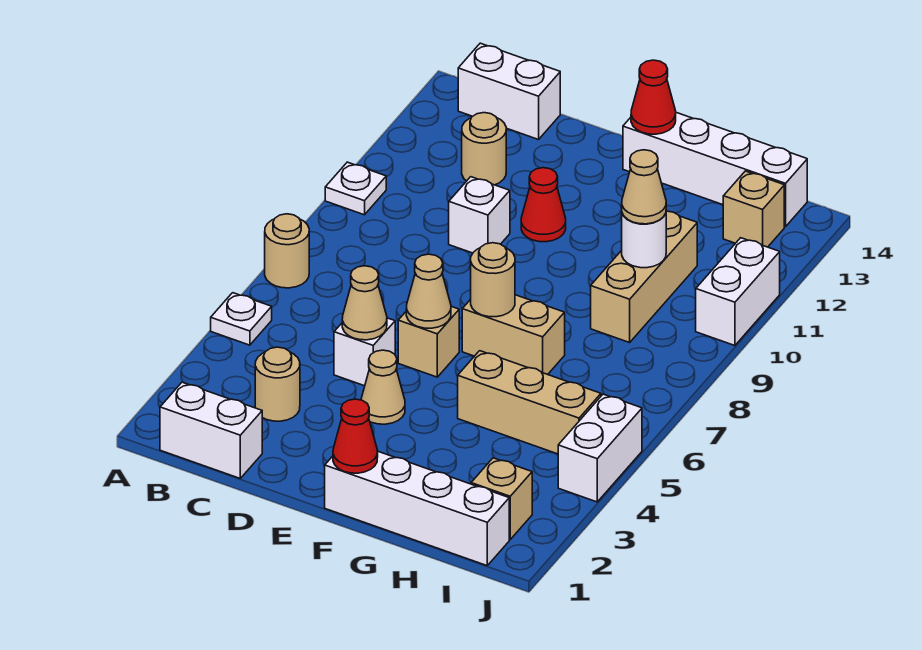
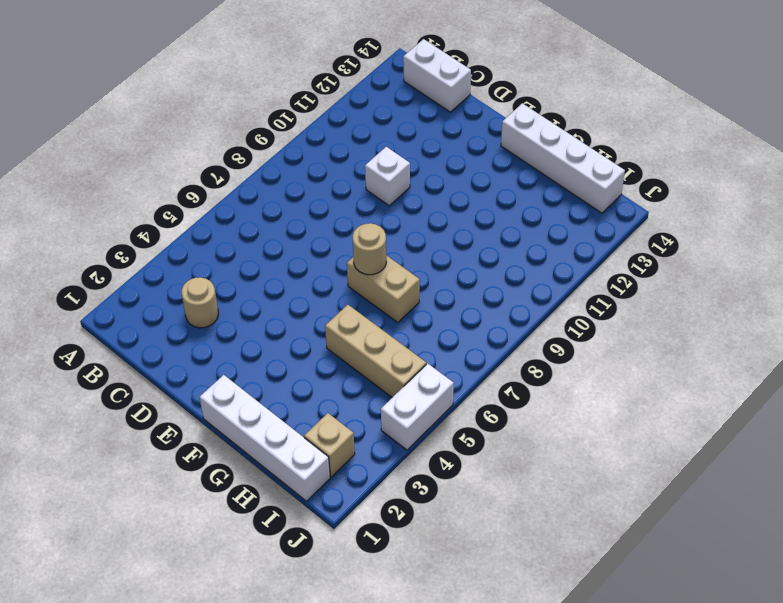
none -> white plate A5 level 1
none -> tan round brick A7 level 1
none -> white plate A10 level 1

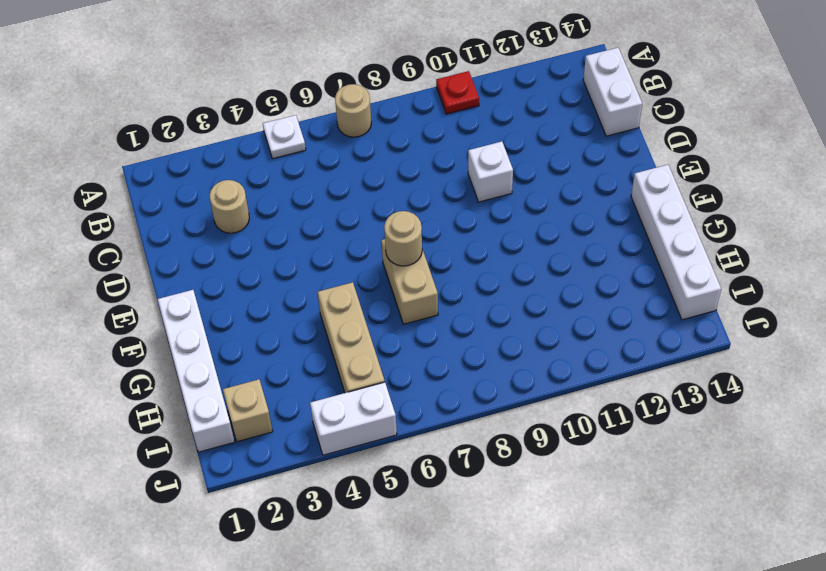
red plate A10 level 1 -> white plate A10 level 1
none -> white brick B1:C1 level 1
none -> tan round brick C12 level 1
none -> white brick D5 level 1

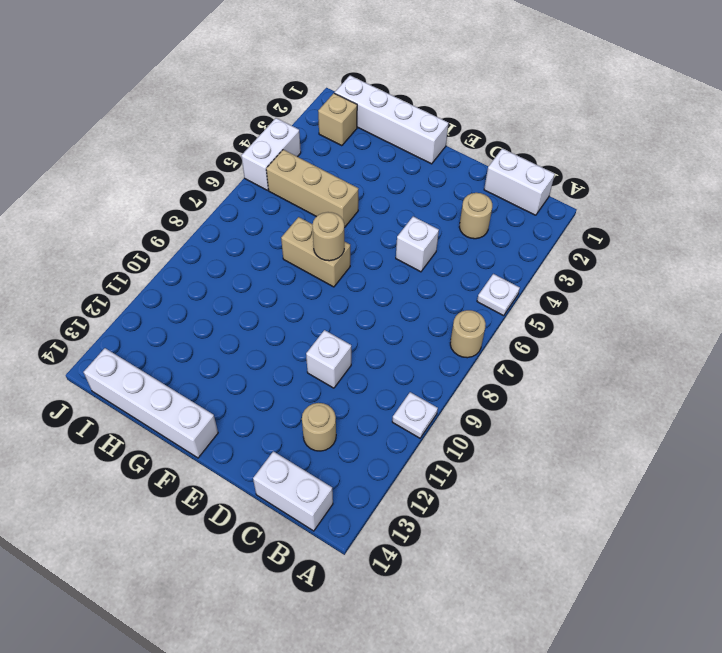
none -> tan cone E4 level 1
none -> tan brick E6 level 1
none -> red cone E11 level 1

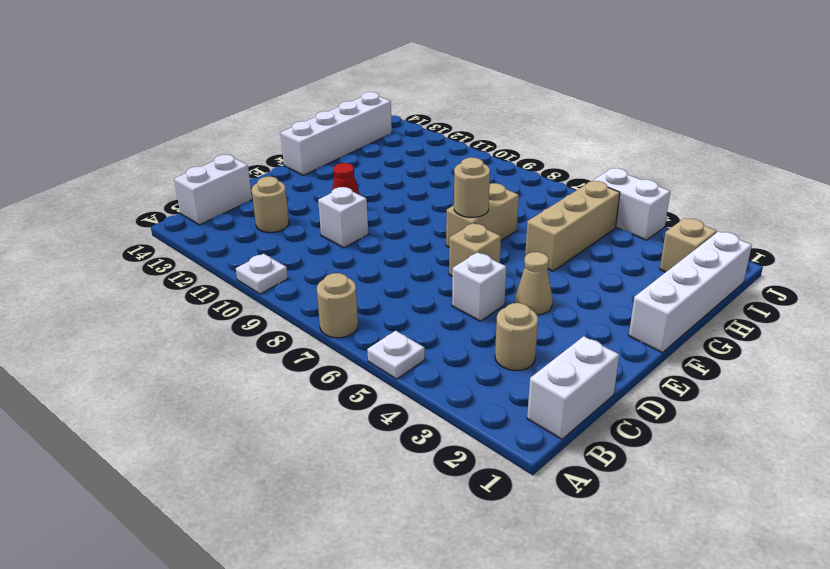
none -> tan brick H9:H11 level 1
none -> tan brick I13 level 1
none -> white brick J10:J11 level 1

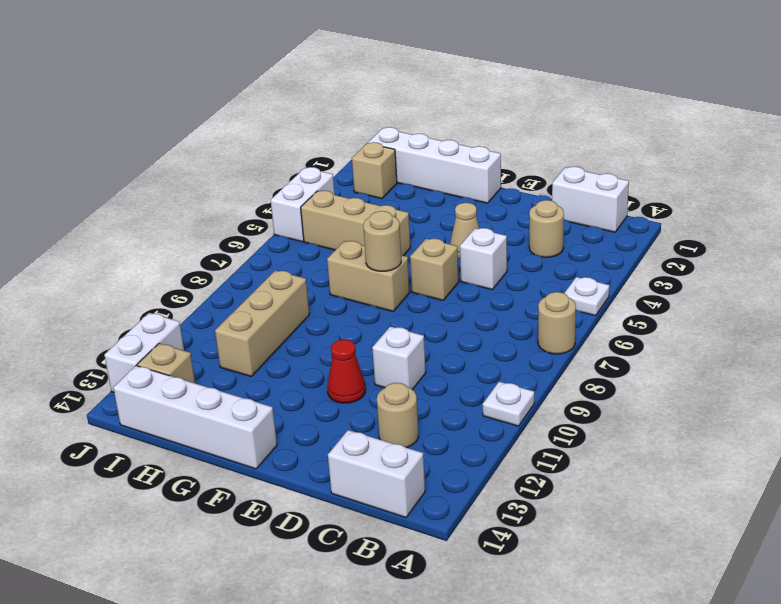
white brick J12:J13 level 1 -> white brick J10:J11 level 1
none -> tan cone D5 level 2
none -> tan cone E6 level 2
none -> red cone F1 level 2

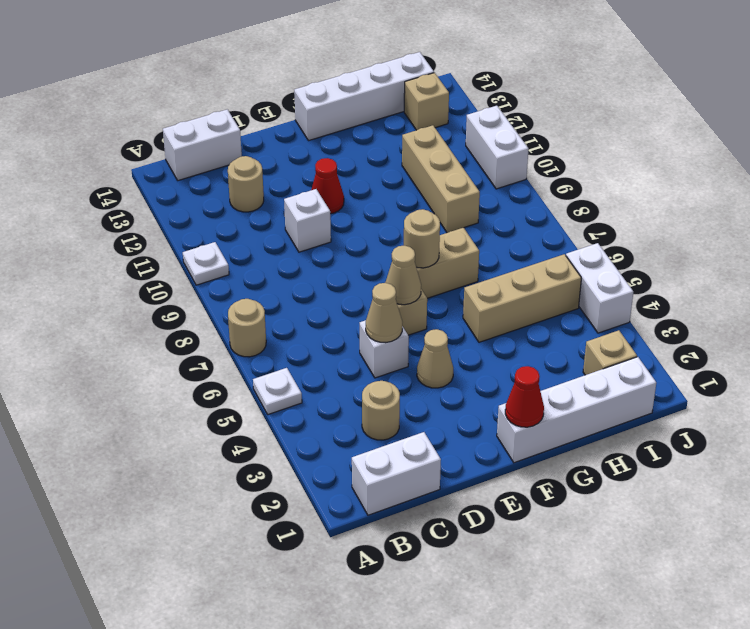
none -> red cone F14 level 2
none -> white round brick H10 level 2
none -> tan cone H10 level 3

